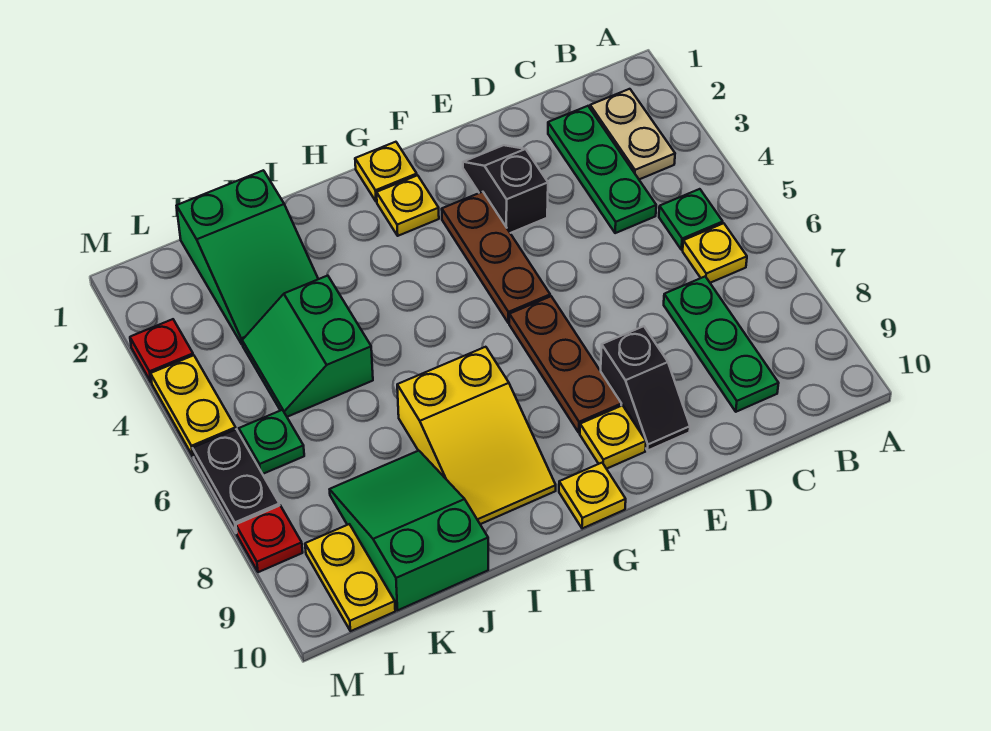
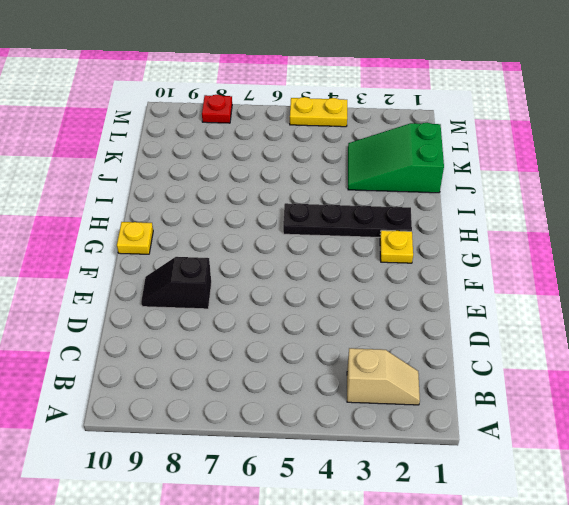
tan slope B2:B3 level 1 top 3 -> tan plate B2:B3 level 1
black plate H2:H5 level 1 -> none
none -> green plate B5 level 1
none -> yellow plate B6 level 1
none -> green plate C2:C4 level 1

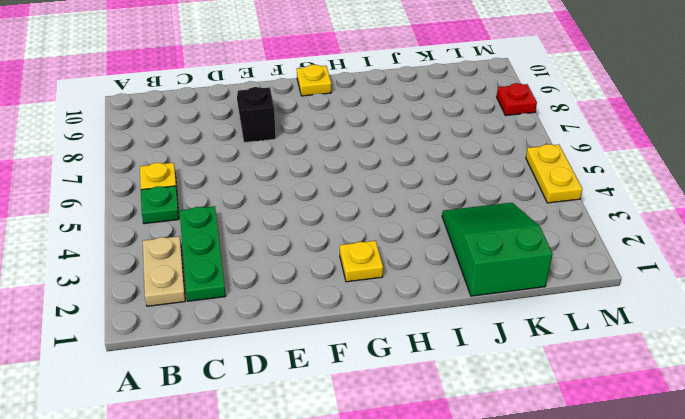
none -> green plate C7:C9 level 1
none -> black slope E2:E3 level 1 top 3
none -> brown plate F3:F5 level 1

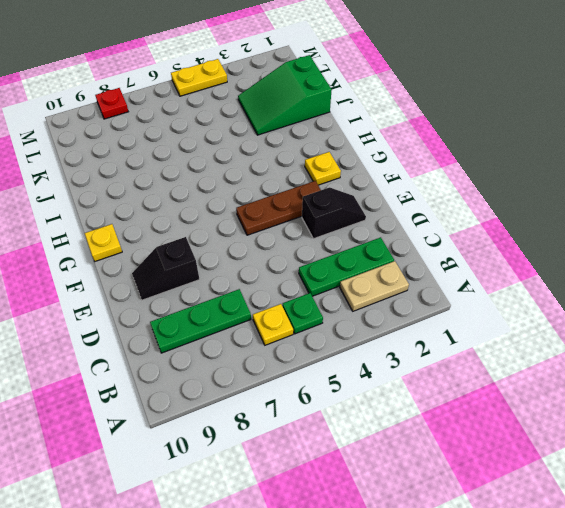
none -> brown plate F6:F8 level 1
none -> yellow plate F9 level 1
none -> yellow plate G1 level 1

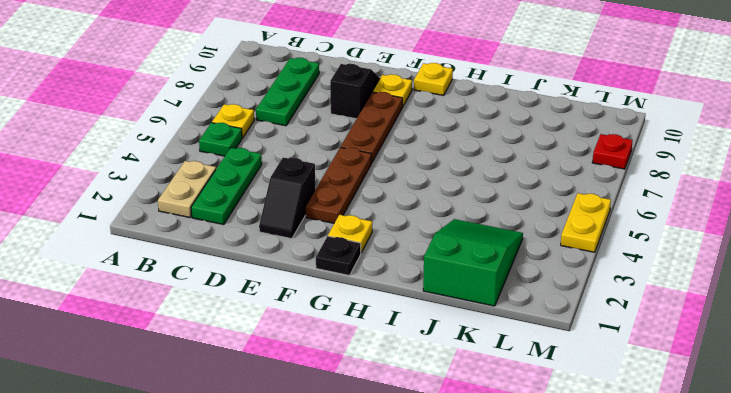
black plate G1 level 1 -> yellow plate G1 level 1
none -> yellow slope H7:I9 level 1 top 7
none -> green slope J4:K5 level 1 top J
none -> green slope J8:K10 level 1 top 10

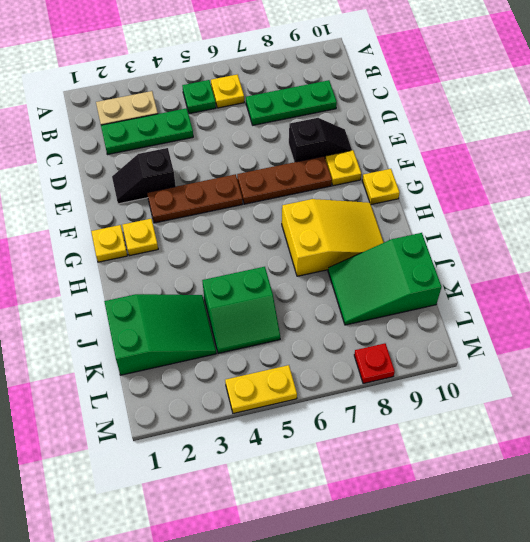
none -> green plate L6 level 1
none -> yellow plate L9:L10 level 1
none -> red plate M3 level 1

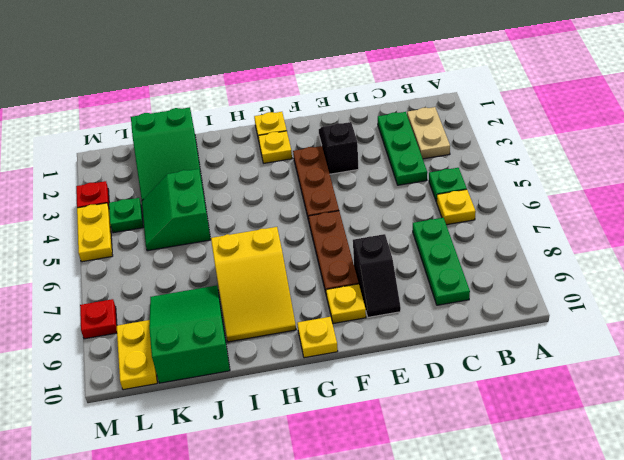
green plate L4 level 1 -> green plate L6 level 1
none -> black plate M6:M7 level 1

